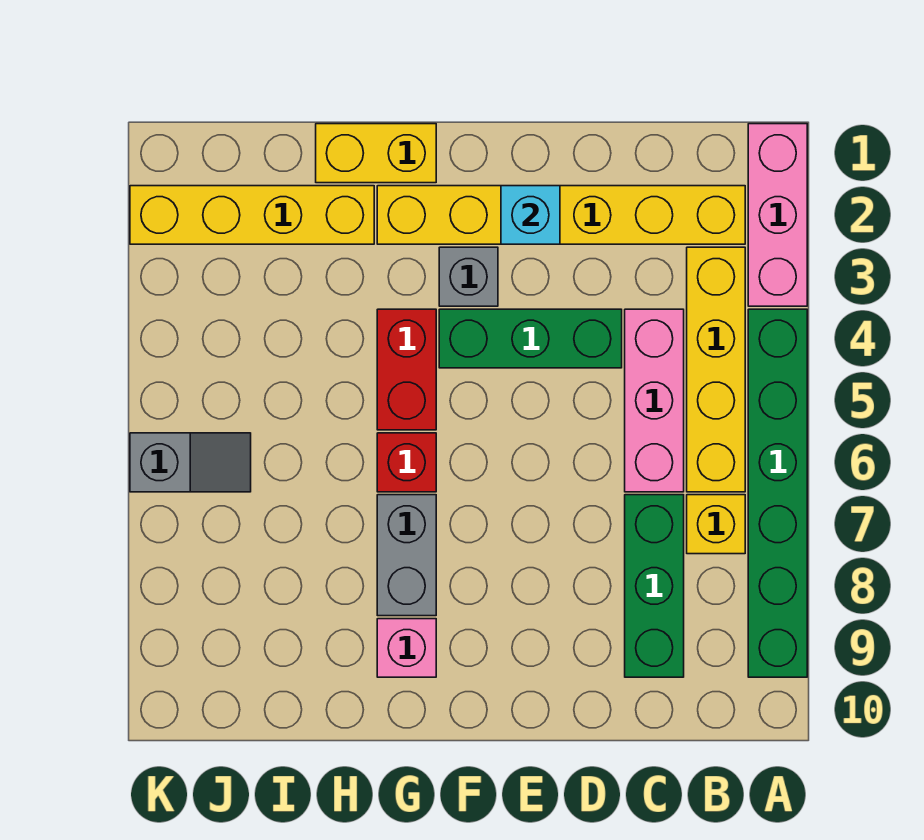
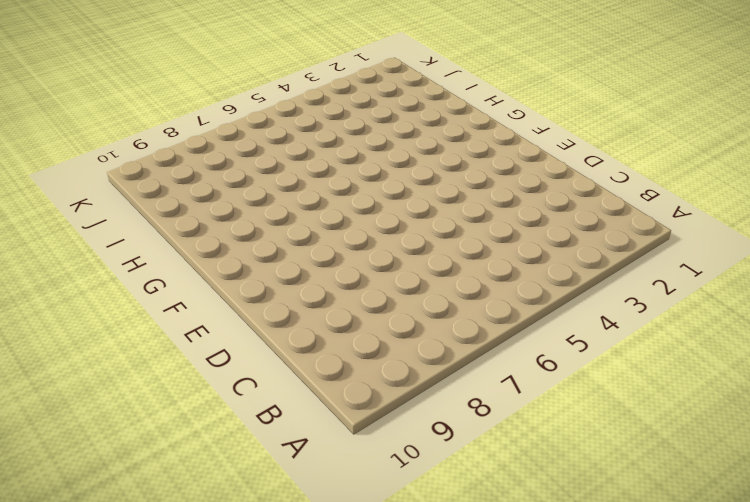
none -> pink brick A1:A3 level 1
none -> green brick A4:A9 level 1
none -> yellow brick B2:G2 level 1

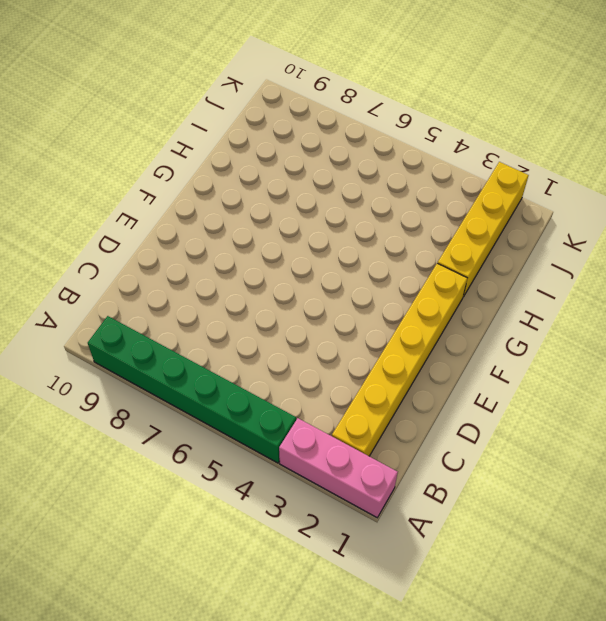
none -> yellow brick B3:B6 level 1
none -> yellow brick B7 level 1
none -> pink brick C4:C6 level 1

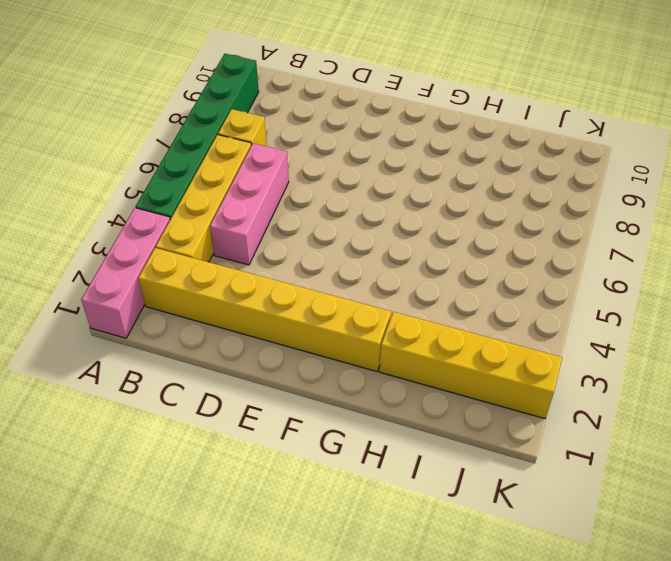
none -> green brick C7:C9 level 1
none -> green brick D4:F4 level 1
none -> grey brick F3 level 1

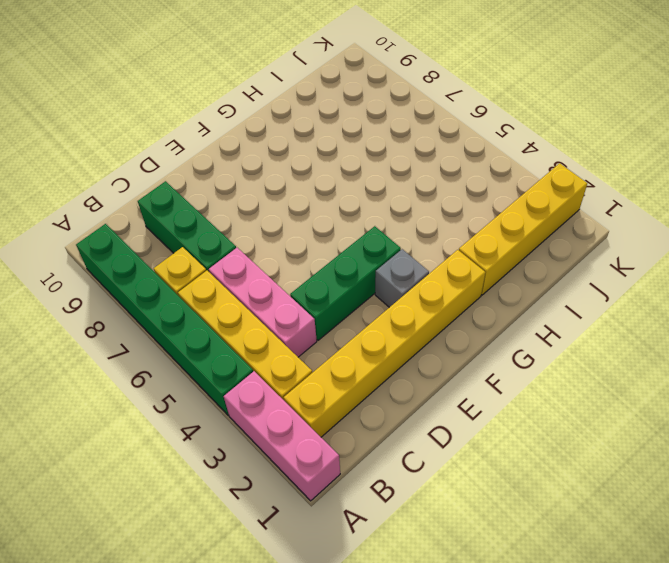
none -> yellow brick G1:H1 level 1
none -> red brick G4:G5 level 1
none -> red brick G6 level 1

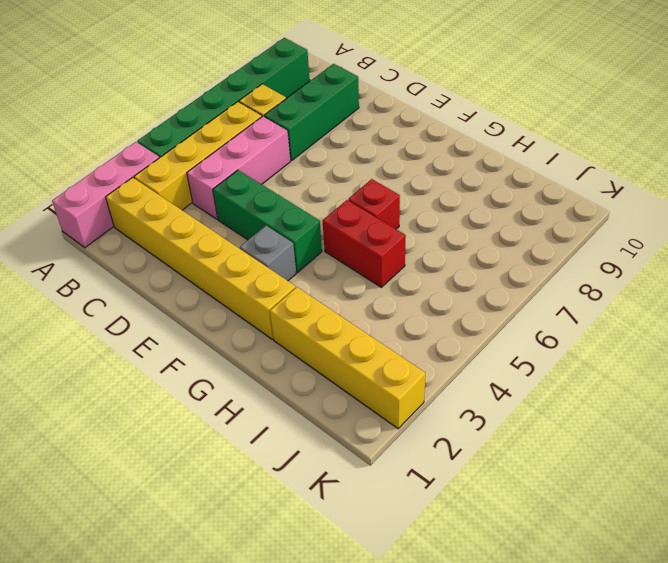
red brick G5:H5 level 1 -> red brick G4:G5 level 1
none -> yellow brick G1:H1 level 1
none -> grey brick G7:G8 level 1
none -> pink brick G9 level 1

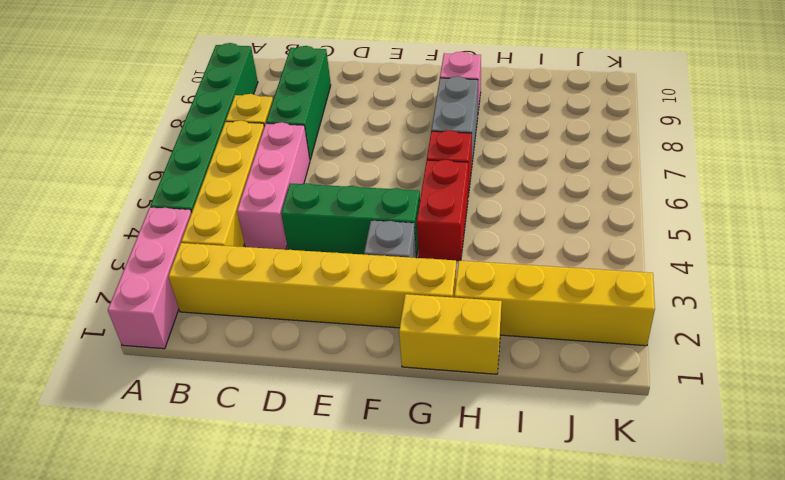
none -> grey slope J6:K6 level 1 top K
none -> cyan brick E2 level 2

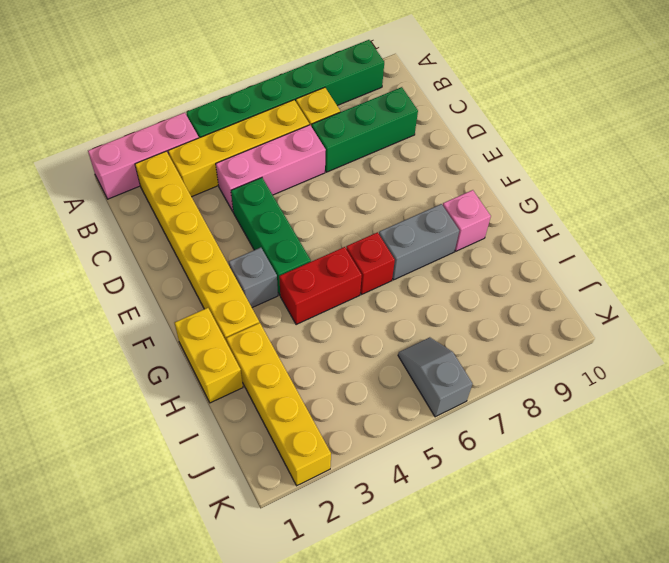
none -> cyan brick E2 level 2

